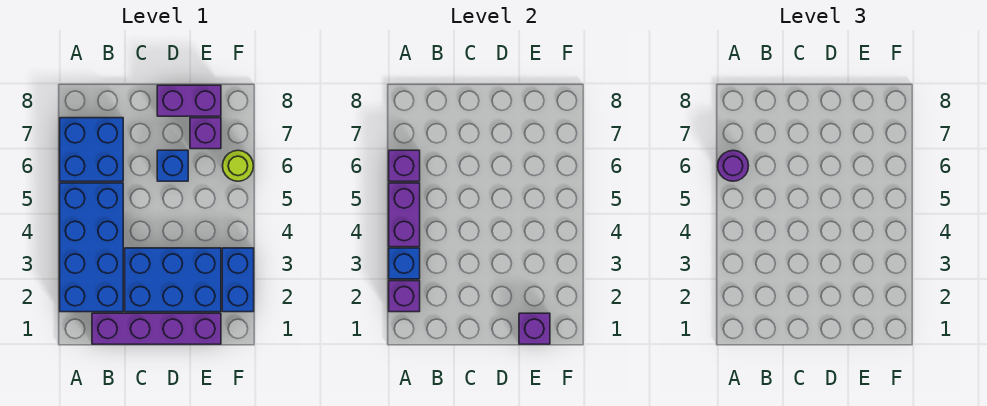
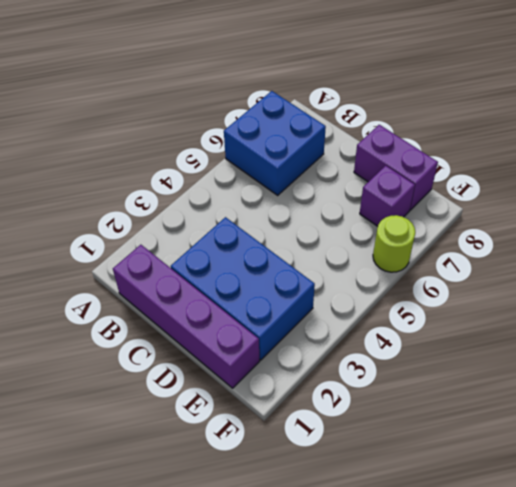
none -> blue brick A2:B5 level 1
none -> blue brick D6 level 1
none -> blue brick F2:F3 level 1

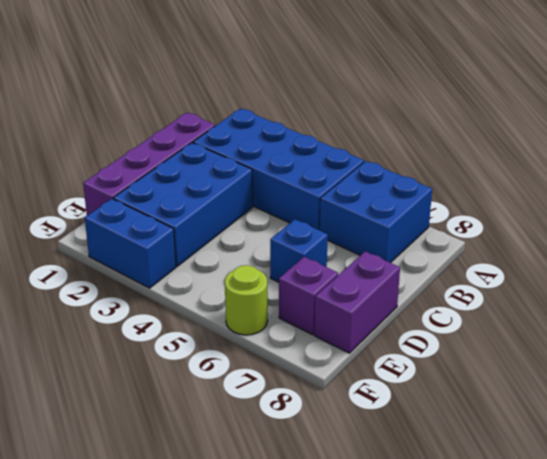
none -> purple brick A2 level 2
none -> blue brick A3 level 2
none -> purple brick A4:A5 level 2

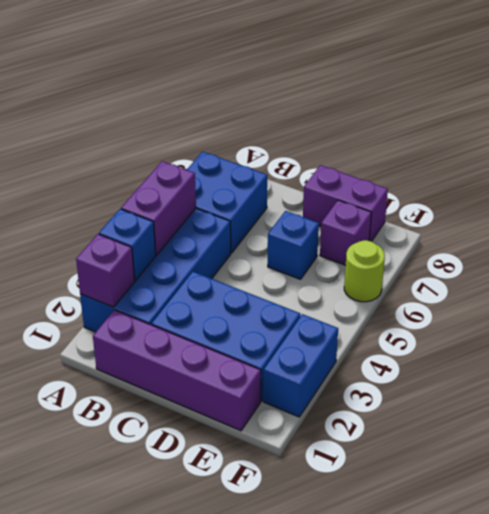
none -> purple brick A6 level 2
none -> purple brick E1 level 2
none -> purple round brick A6 level 3

